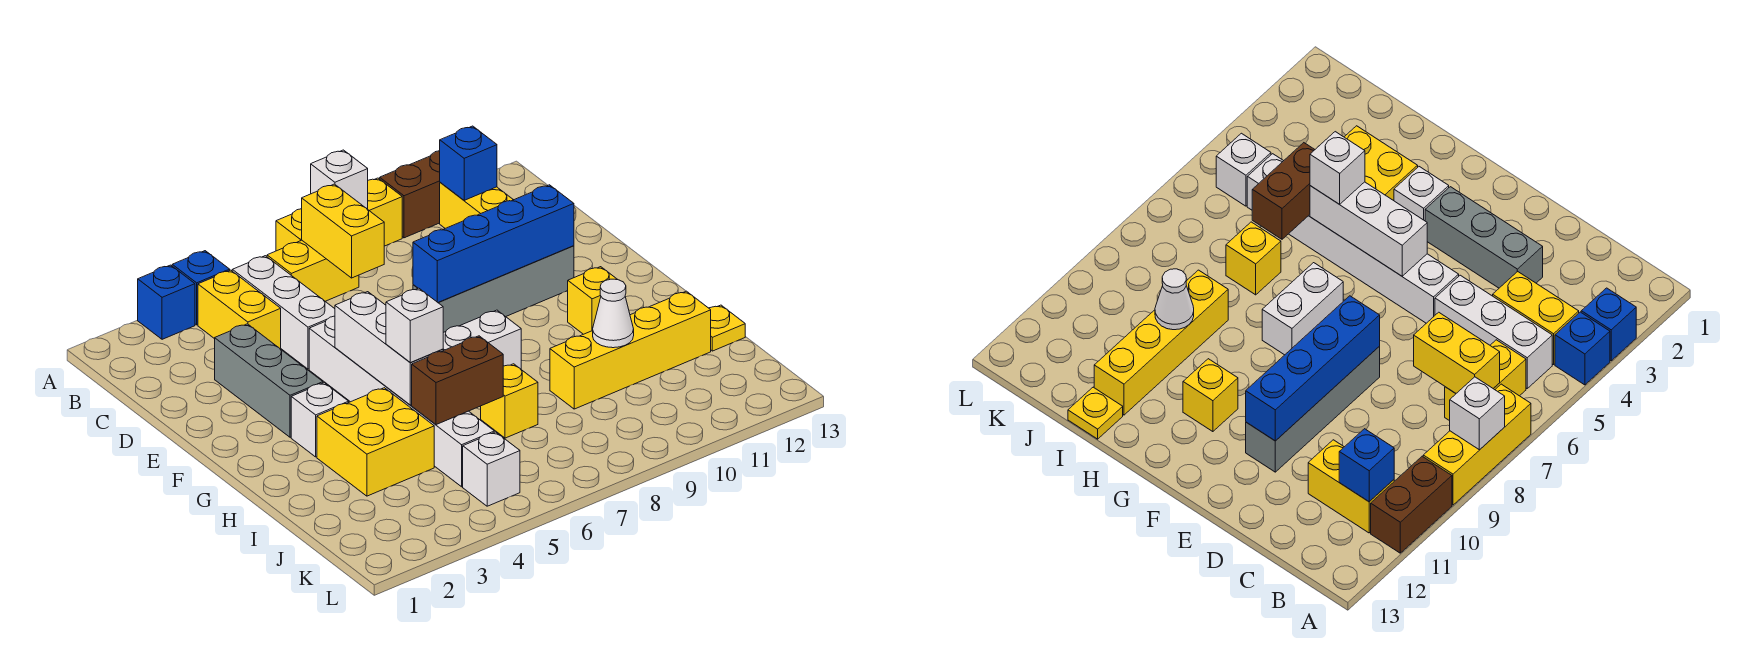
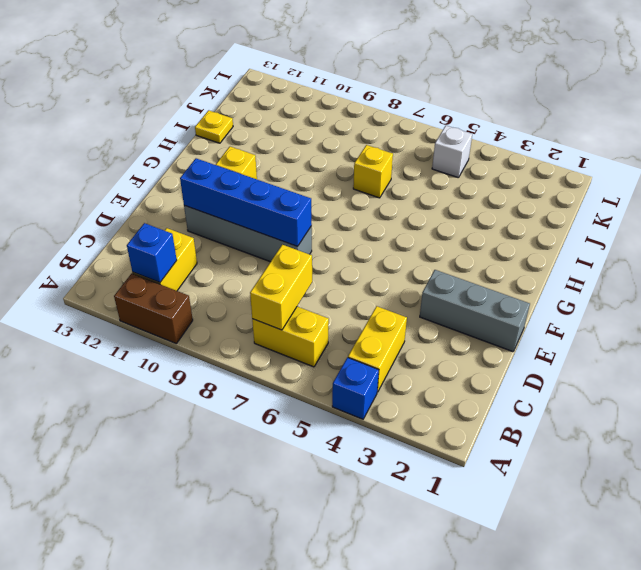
grey brick E1:E3 level 1 -> grey brick D3:F3 level 1
none -> blue brick A3 level 1
none -> yellow brick A7:A9 level 1
none -> white brick B5:D5 level 1

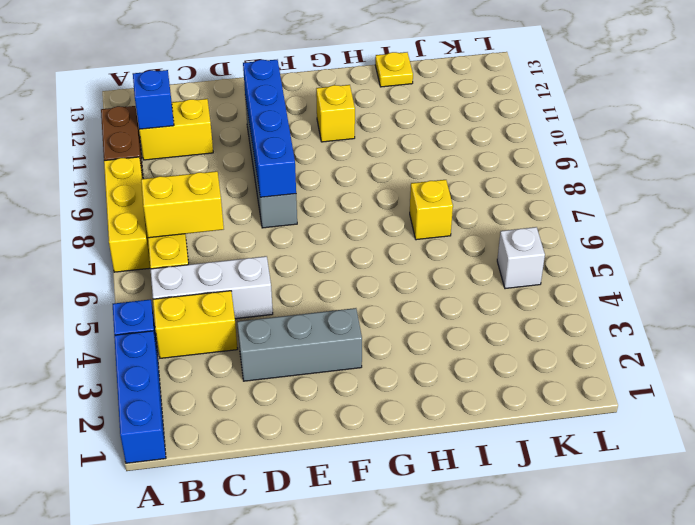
blue brick A1:A3 level 1 -> blue brick A3 level 1
none -> white brick E5:J5 level 1
none -> white brick G3 level 1
none -> white brick G7:G8 level 1

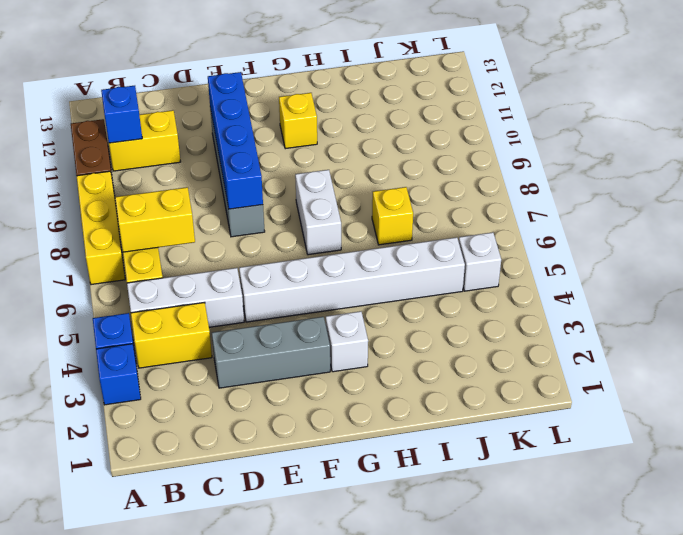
none -> yellow brick H3:I4 level 1
none -> yellow brick I9:I12 level 1
none -> yellow plate I13 level 1

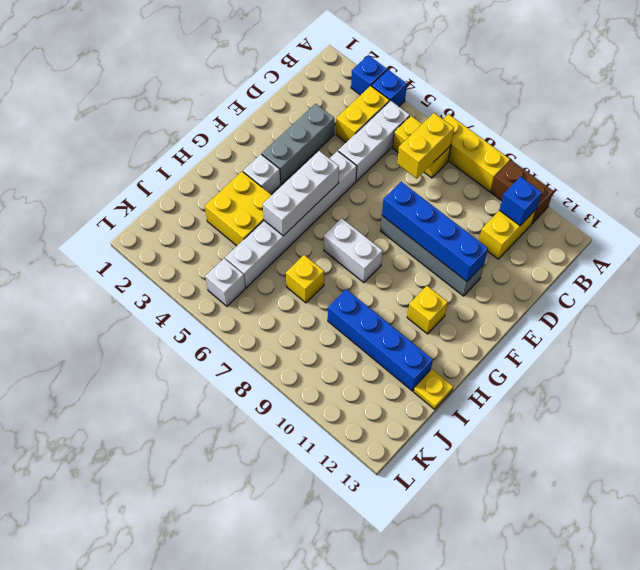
blue brick I9:I12 level 1 -> yellow brick I9:I12 level 1
none -> white brick A8 level 2
none -> brown brick I5:I6 level 2
none -> white cone I10 level 2

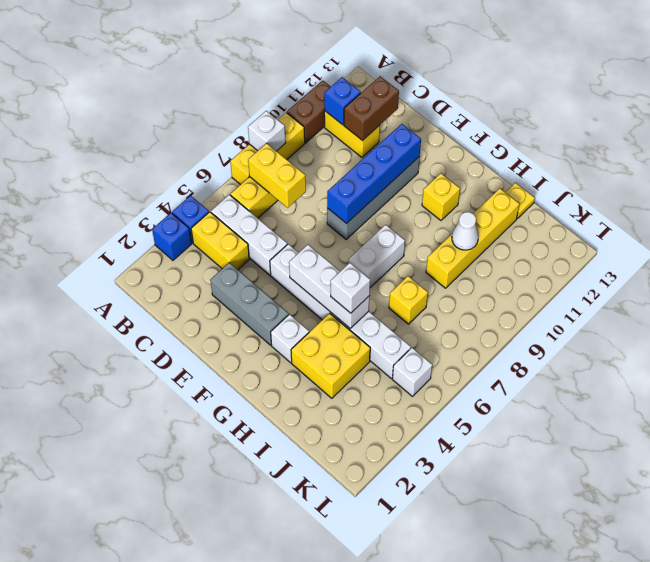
brown brick C11:C12 level 2 -> brown brick I5:I6 level 2

